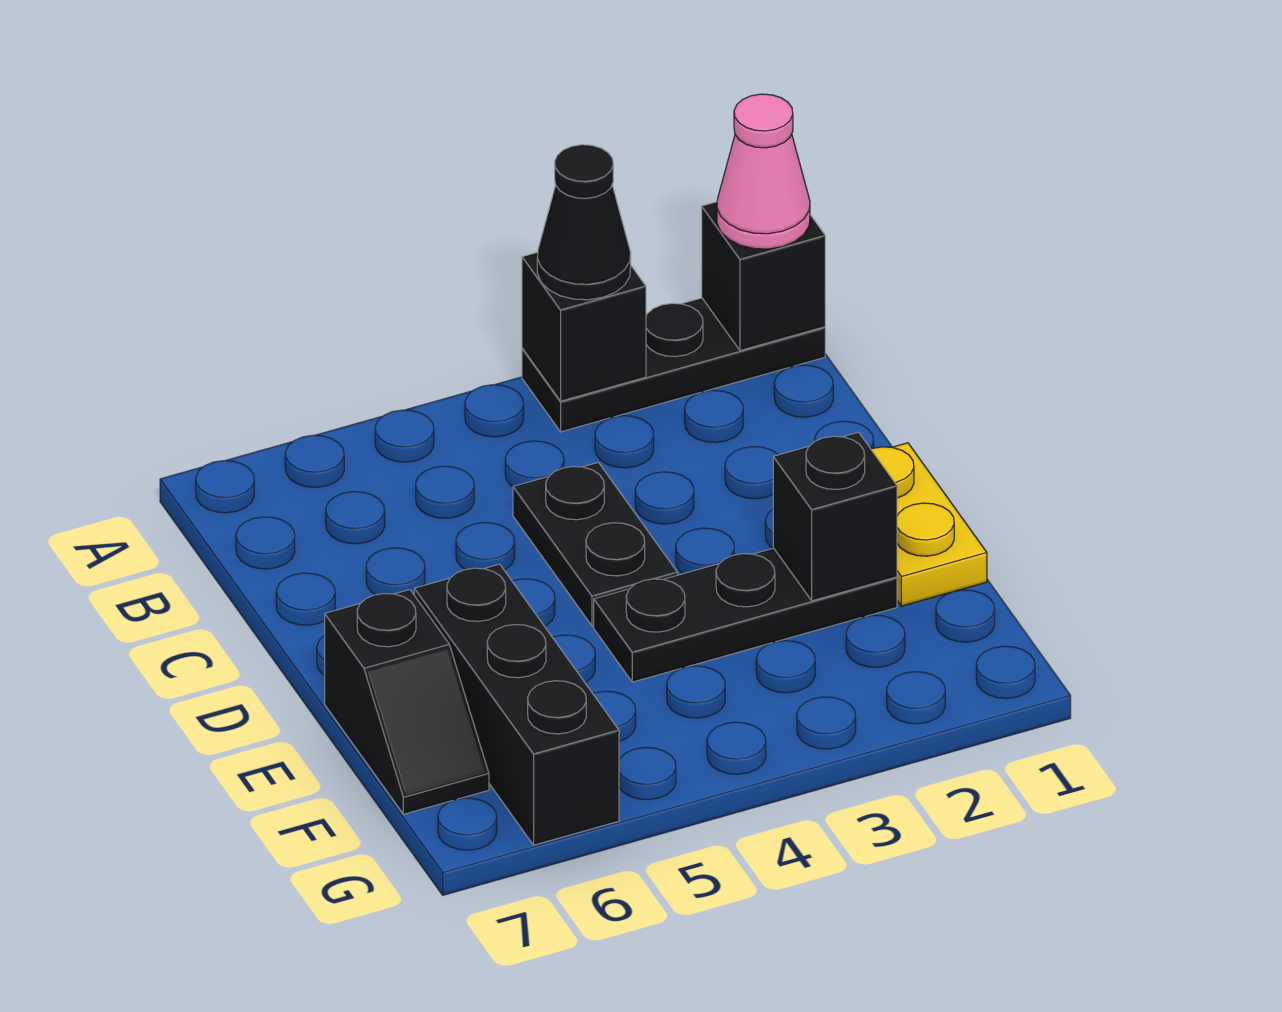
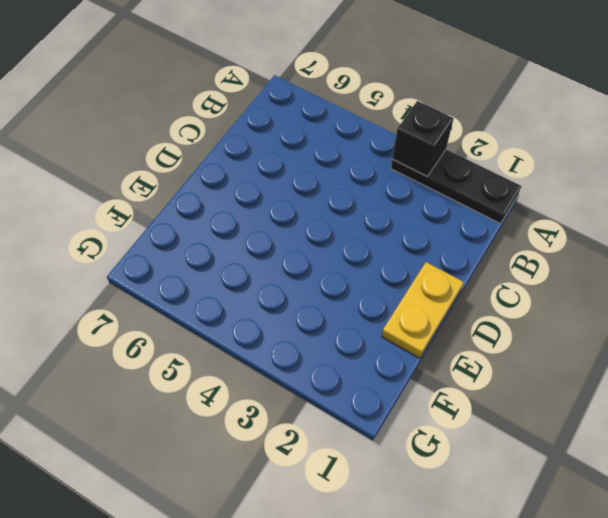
none -> black plate C4:D4 level 1
none -> black plate E2:E4 level 1

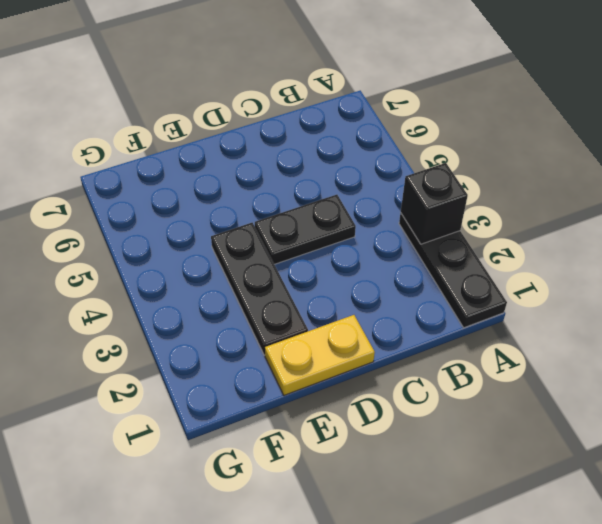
none -> black brick E6:G6 level 1
none -> black slope E7:F7 level 1 top E

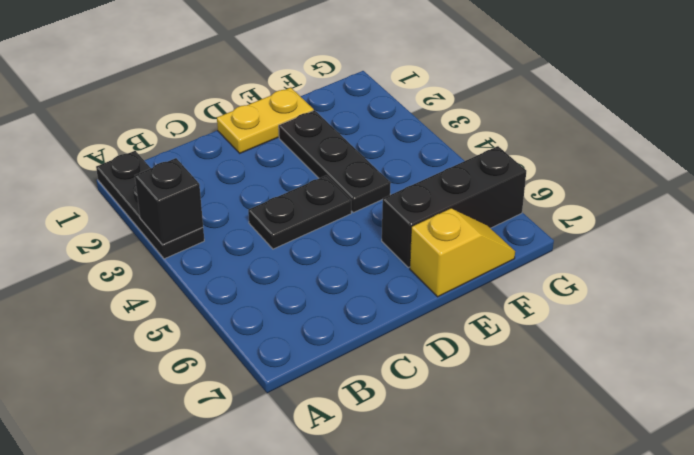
yellow slope E7:F7 level 1 top E -> black slope E7:F7 level 1 top E
none -> black brick A1 level 2
none -> black brick E2 level 2

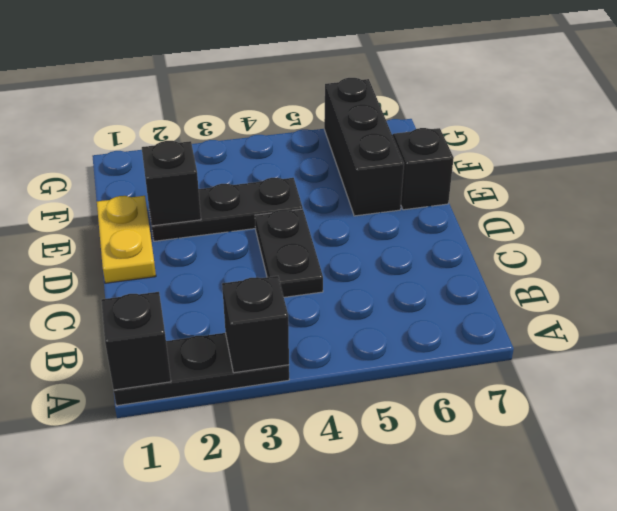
none -> pink cone A1 level 3
none -> black cone A3 level 3

